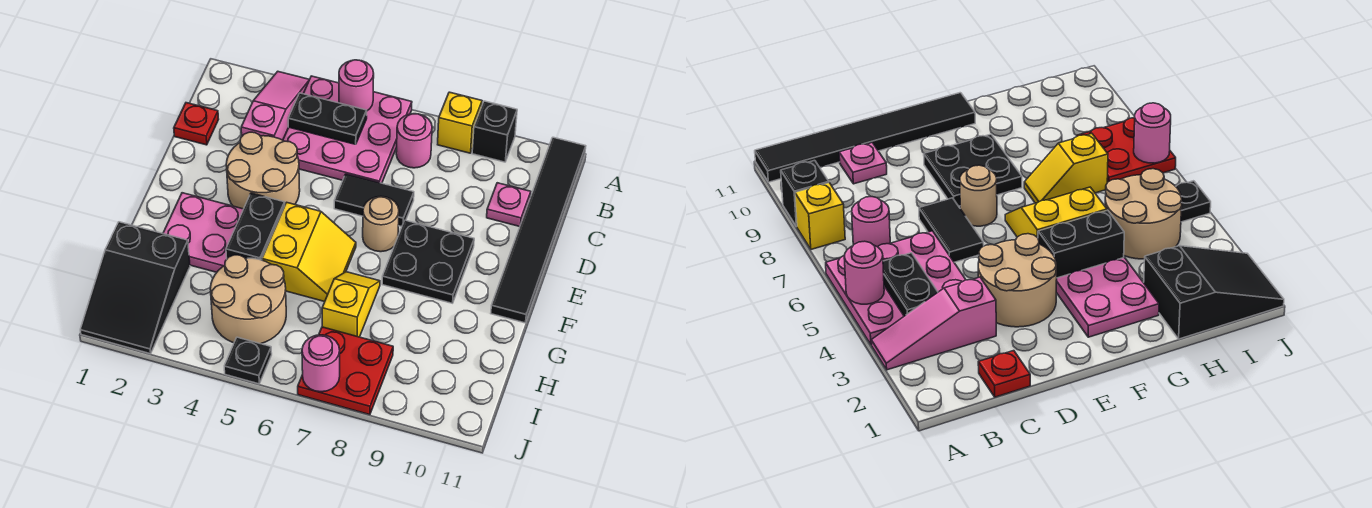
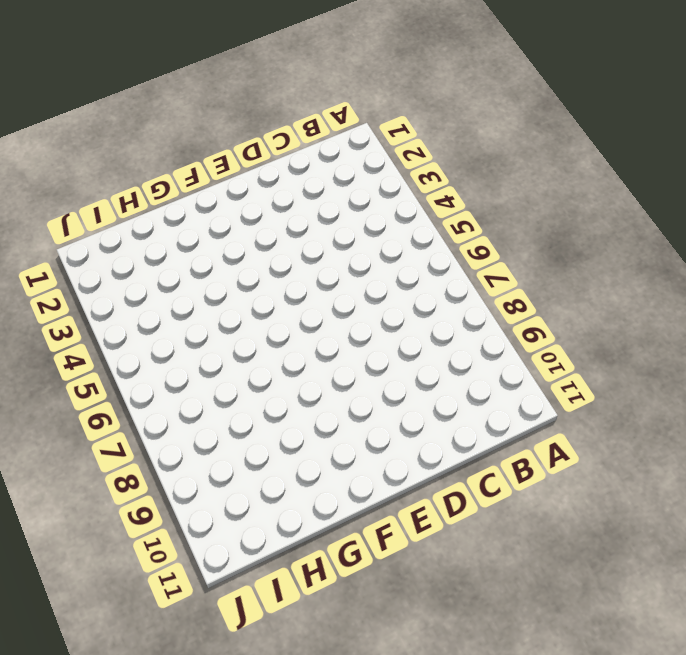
none -> pink slope A3:C3 level 1 top C
none -> pink plate A4:C6 level 1
none -> yellow brick A8 level 1

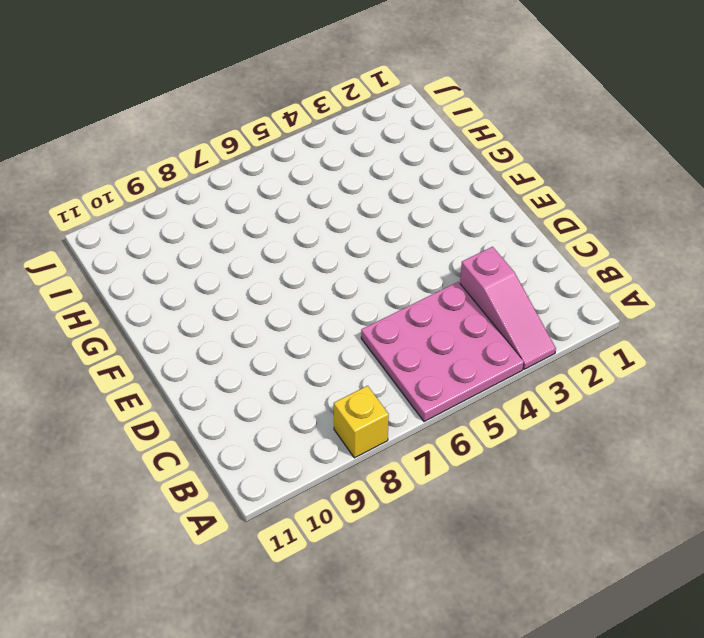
none -> black brick A9 level 1
none -> black tile A11:F11 level 1
none -> pink round brick B7 level 1

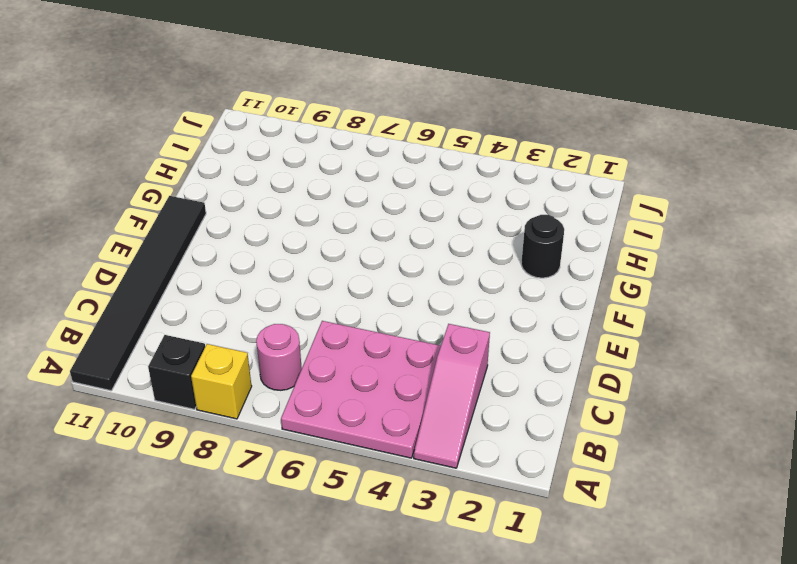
black round brick G2 level 1 -> pink plate F2:G3 level 1
none -> red plate C1 level 1
none -> pink plate C10 level 1
none -> tan round brick D3:E4 level 1

